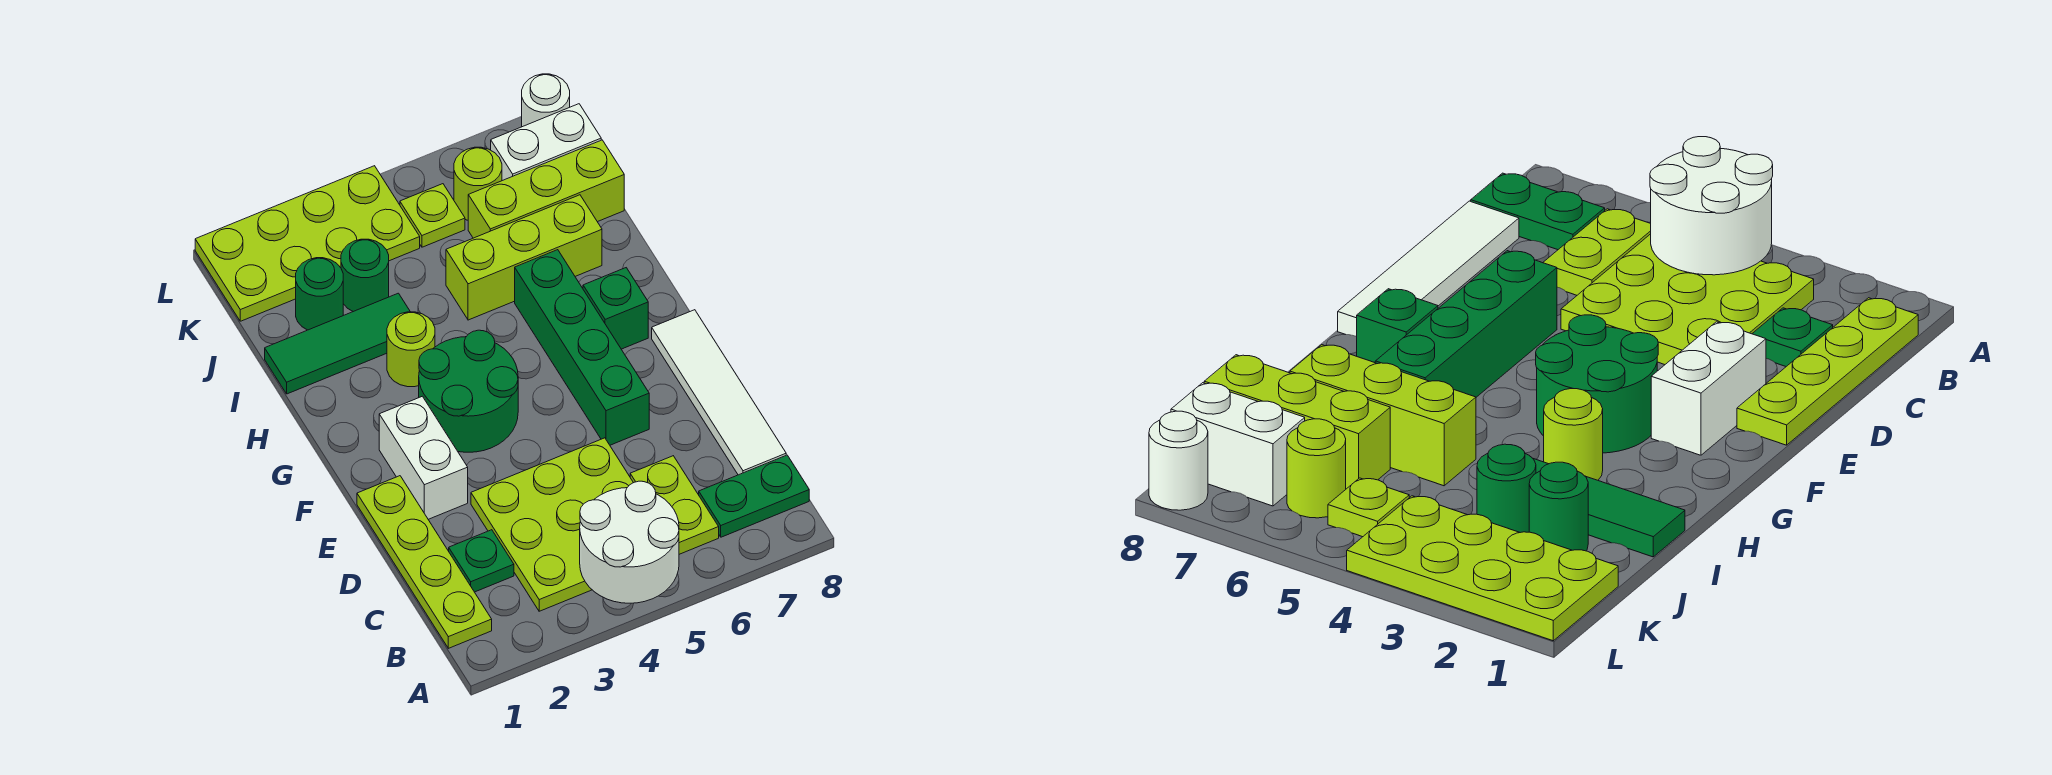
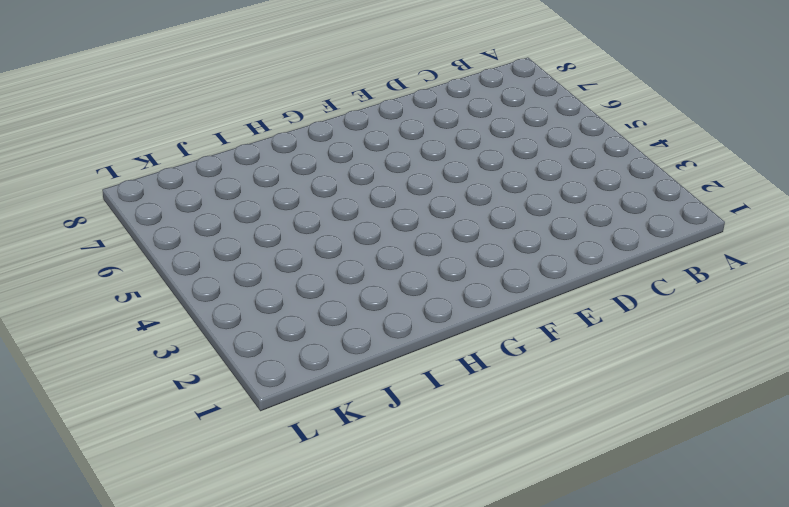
none -> lime plate B1:E1 level 1
none -> lime plate B3:D5 level 1
none -> lime plate B6:C6 level 1

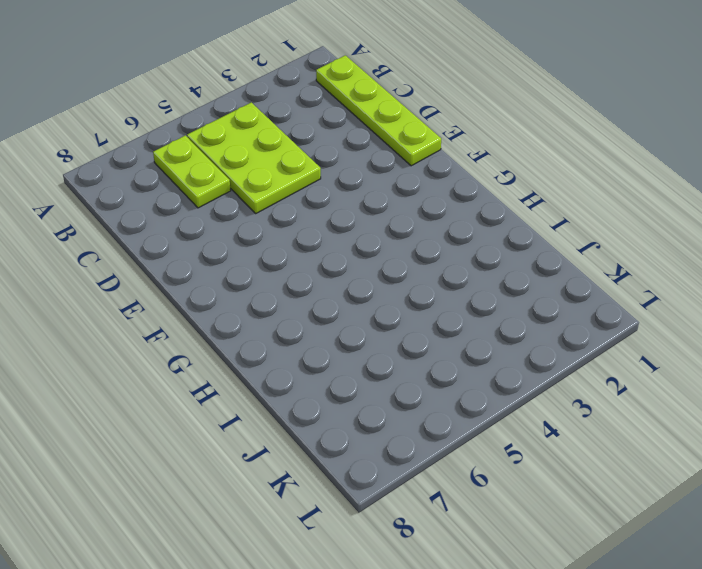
lime plate B4:D5 level 1 -> lime plate B3:D5 level 1
none -> green plate B7:B8 level 1
none -> green plate C2 level 1
none -> white tile C8:F8 level 1

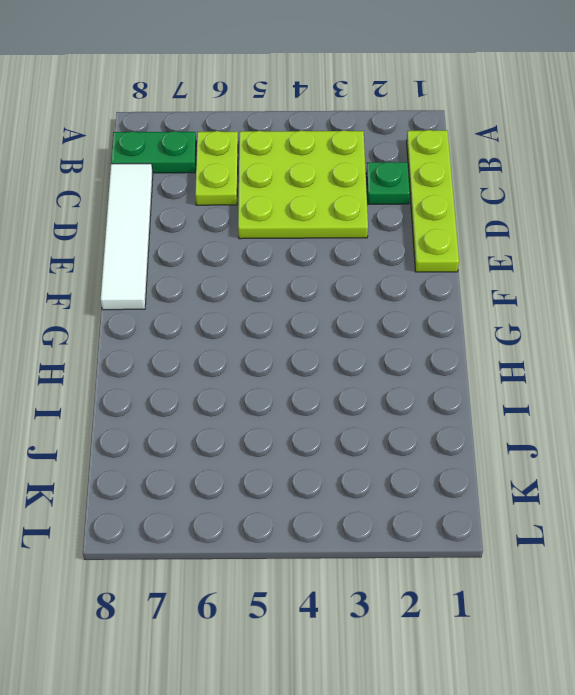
none -> white brick E2:F2 level 1
none -> green brick E6:H6 level 1
none -> green round brick F3:G4 level 1

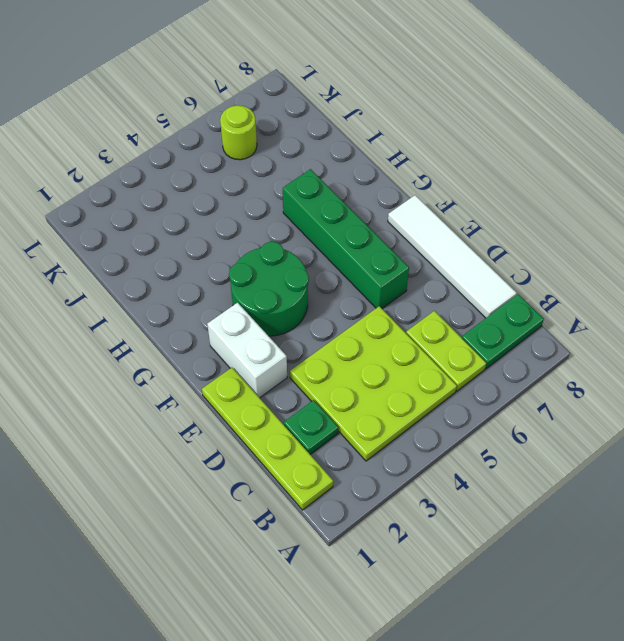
none -> green brick G7 level 1
none -> lime round brick H3 level 1
none -> green tile I1:I3 level 1

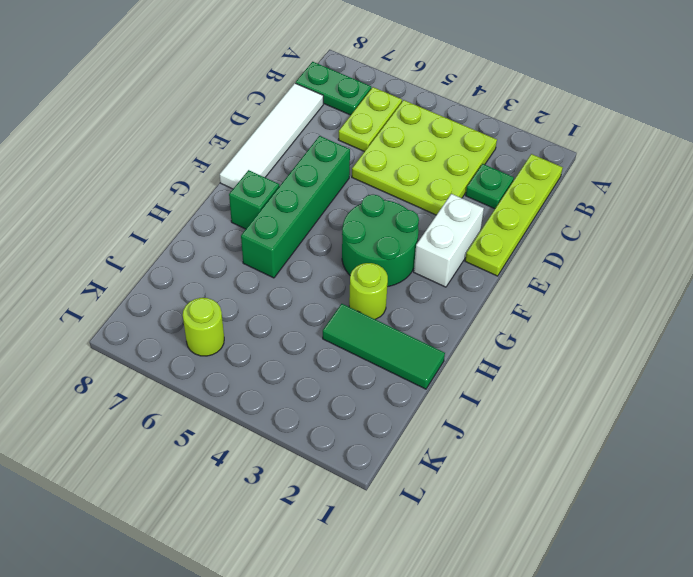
none -> lime brick I5:I7 level 1
none -> green round brick J2 level 1
none -> green round brick J3 level 1

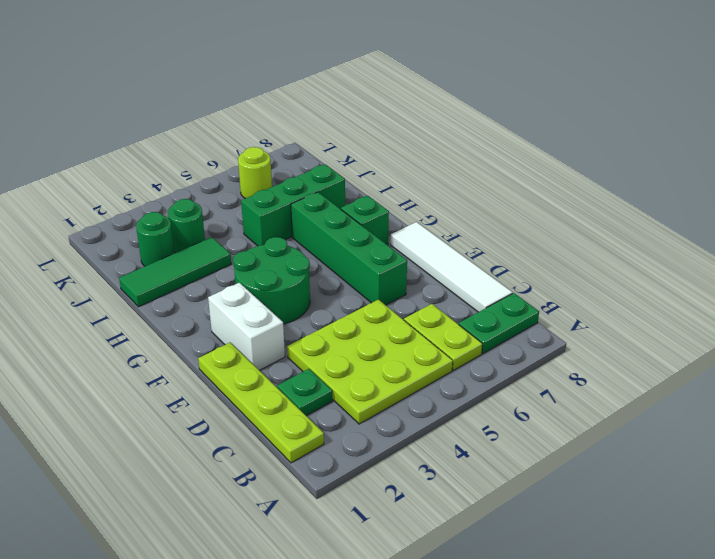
green brick I5:I7 level 1 -> lime brick I5:I7 level 1
none -> lime round brick H3 level 1
none -> lime brick J6:J8 level 1
none -> lime plate K1:L4 level 1

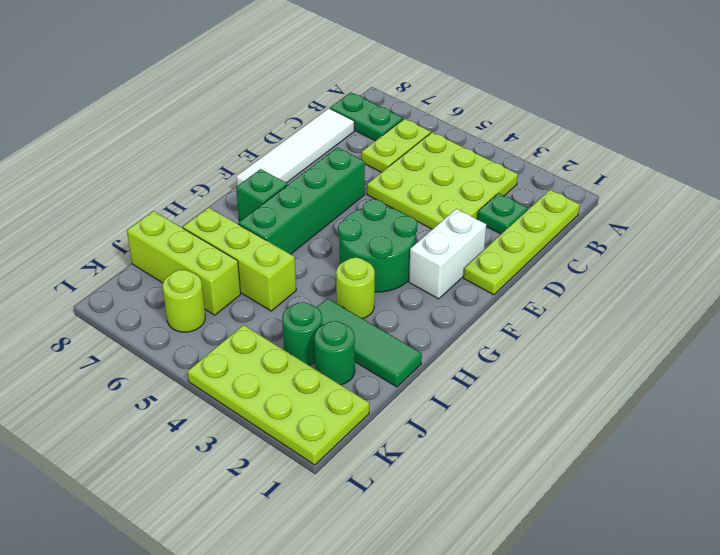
none -> lime plate K5 level 1
none -> white brick K7:K8 level 1
none -> white round brick L8 level 1

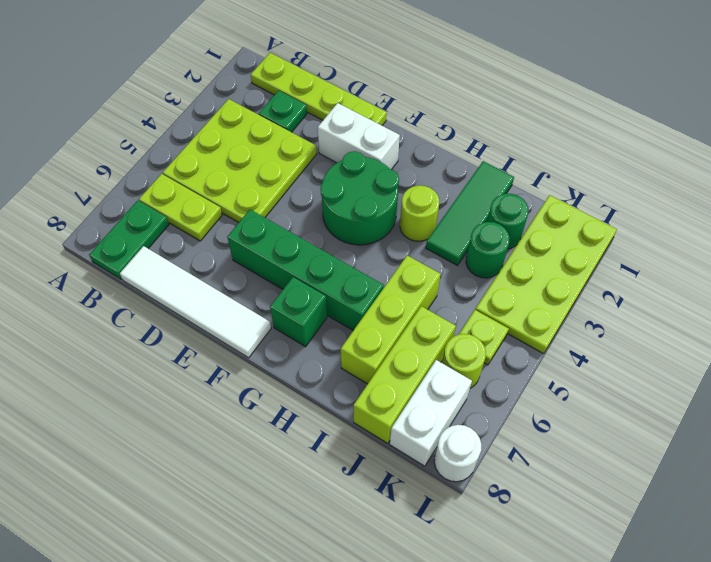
none -> white round brick A4:B5 level 2

